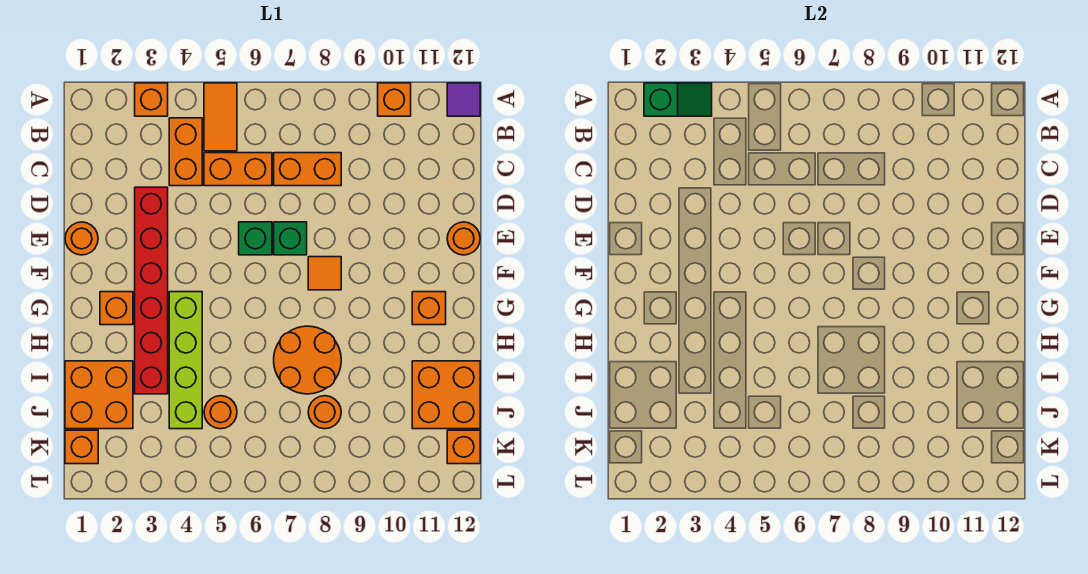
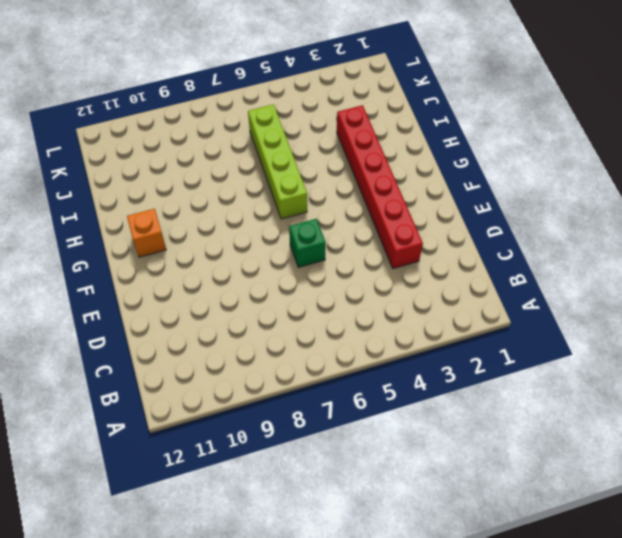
lime brick G6:J6 level 1 -> lime brick G4:J4 level 1
none -> orange brick A3 level 1
none -> orange tile A5:B5 level 1
none -> orange brick A10 level 1

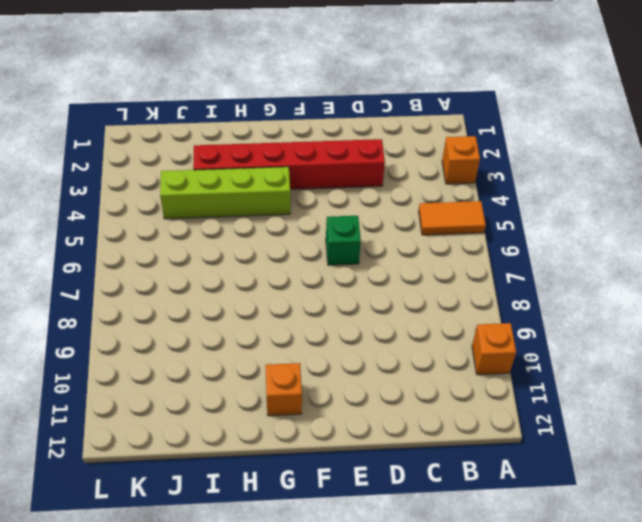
none -> purple tile A12 level 1
none -> orange brick B4:C4 level 1
none -> orange brick C5:C6 level 1

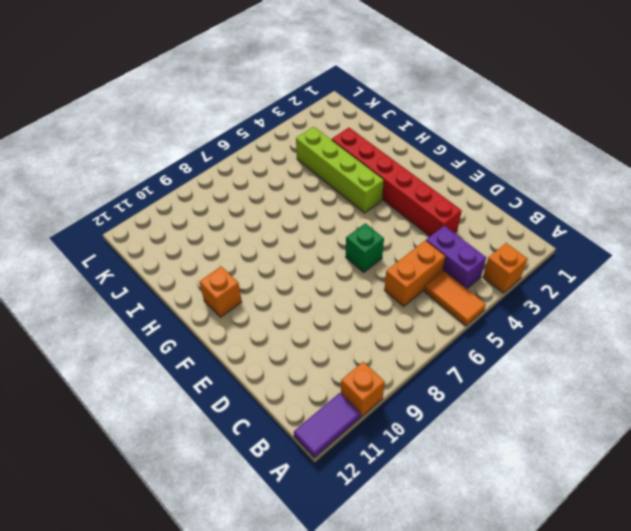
purple tile A11:A12 level 1 -> purple tile A12 level 1
purple brick B4:C4 level 1 -> orange brick B4:C4 level 1
none -> orange brick C7:C8 level 1
none -> orange round brick E1 level 1
none -> green brick E7 level 1

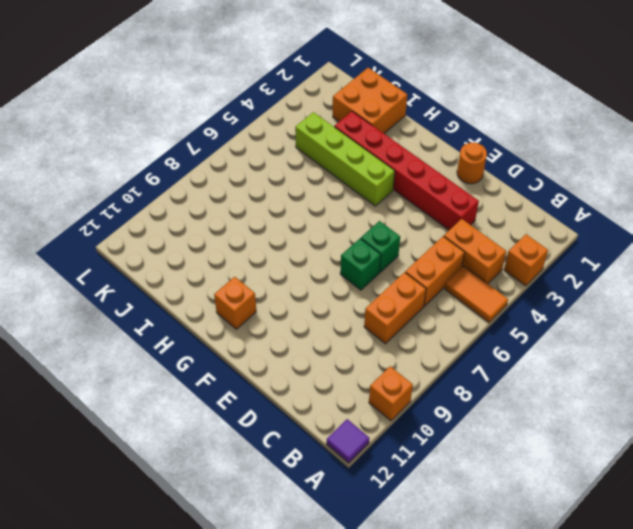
none -> orange round brick E12 level 1
none -> orange tile F8 level 1
none -> orange brick G2 level 1

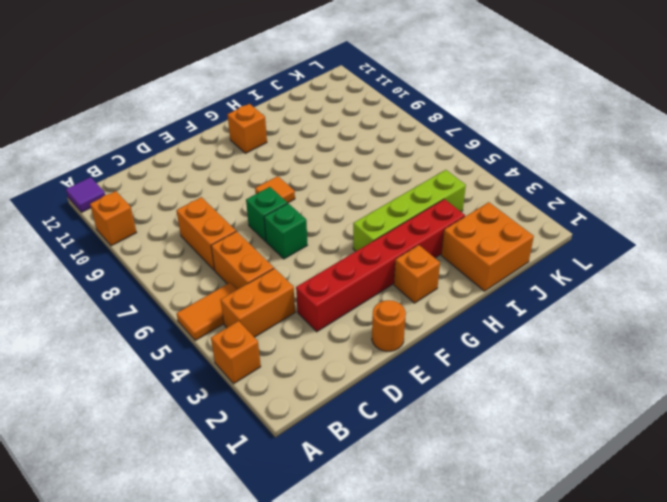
none -> orange round brick E12 level 1
none -> orange round brick H7:I8 level 1
none -> orange brick I11:J12 level 1

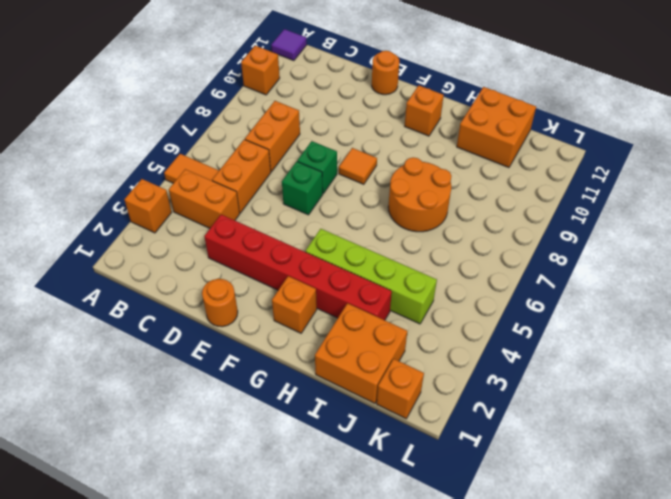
none -> orange round brick J5 level 1
none -> orange round brick J8 level 1
none -> orange brick K12 level 1

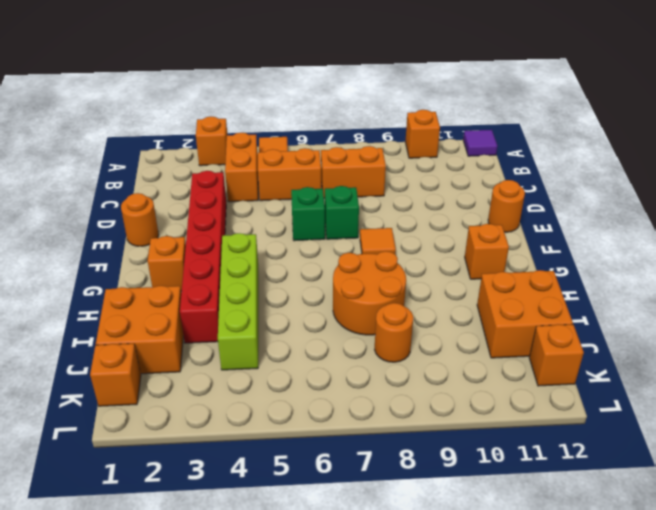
none -> orange round brick J5 level 1
none -> green slope A2:A3 level 2 top 2

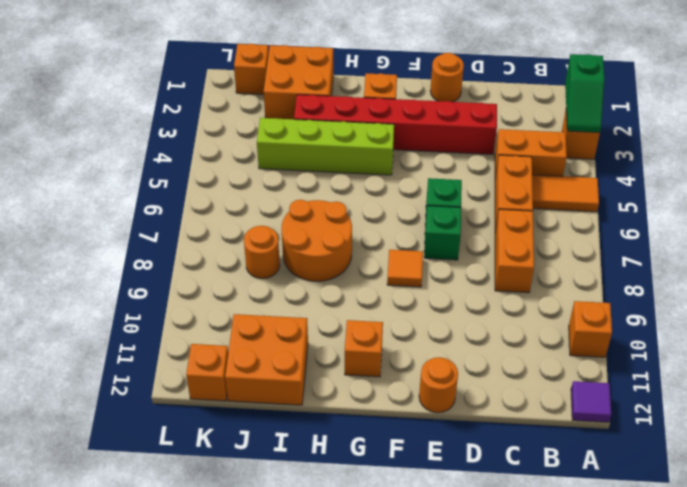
none -> orange round brick J5 level 1

